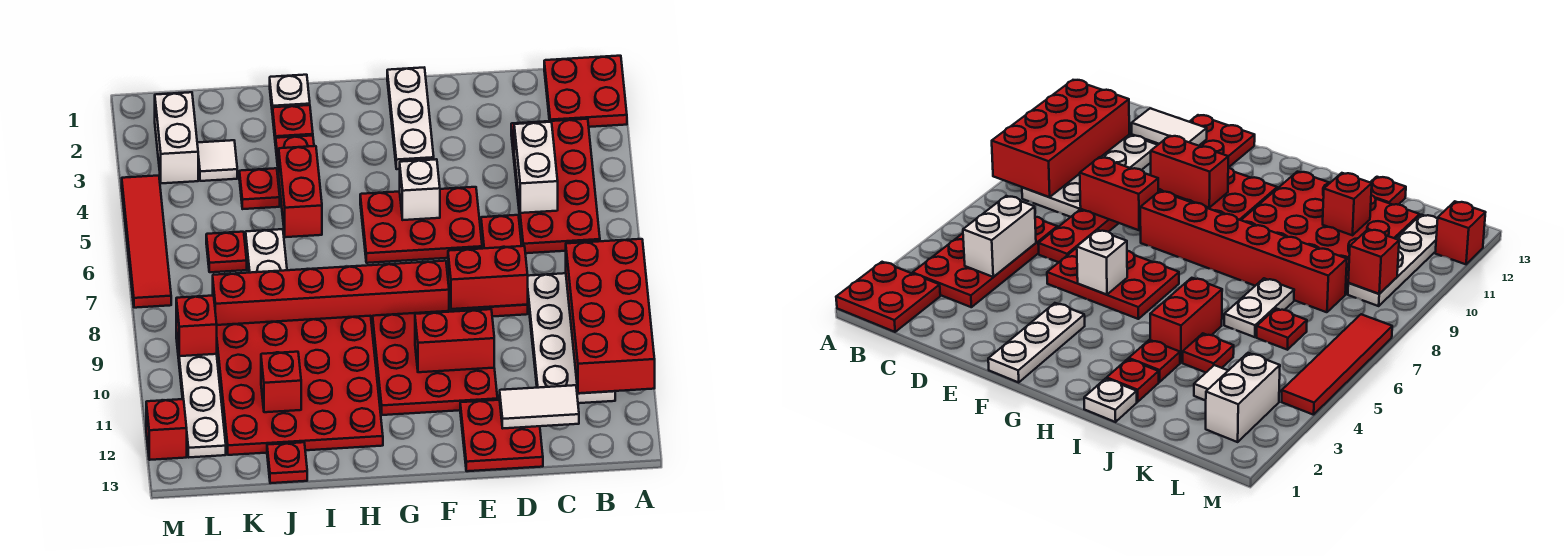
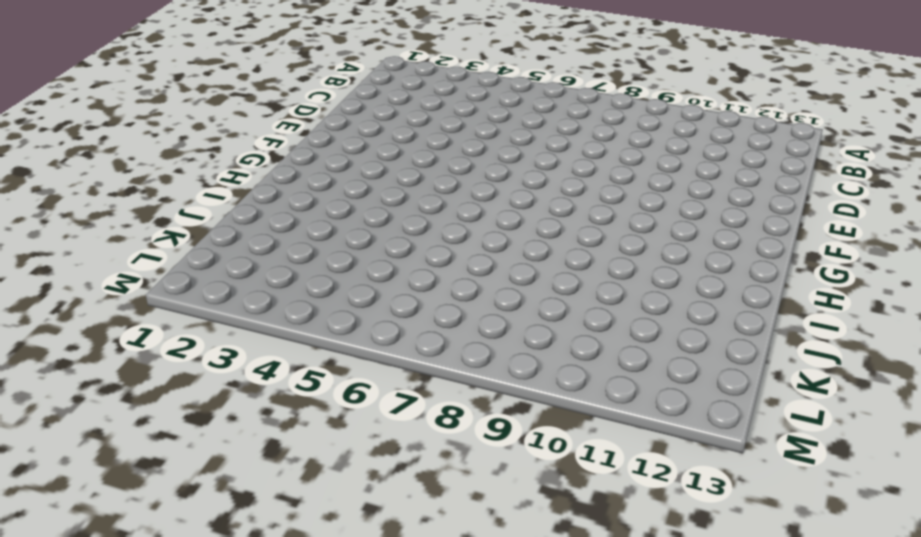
none -> red plate A1:B2 level 1
none -> red plate B3:C6 level 1
none -> white plate B8:C11 level 1
none -> red plate D6:D8 level 1

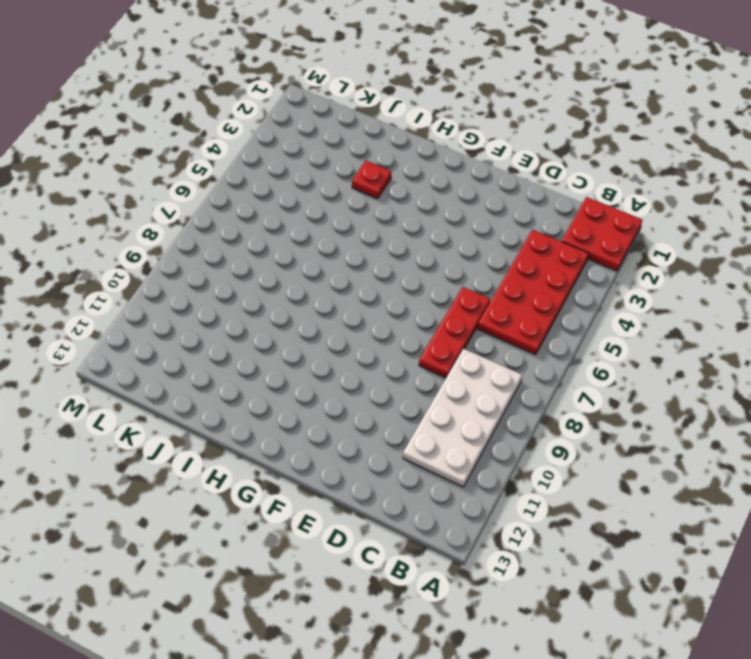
none -> red plate D12:E13 level 1
none -> red plate E5:G6 level 1
none -> red plate E9:G11 level 1
none -> white plate F1:F3 level 1

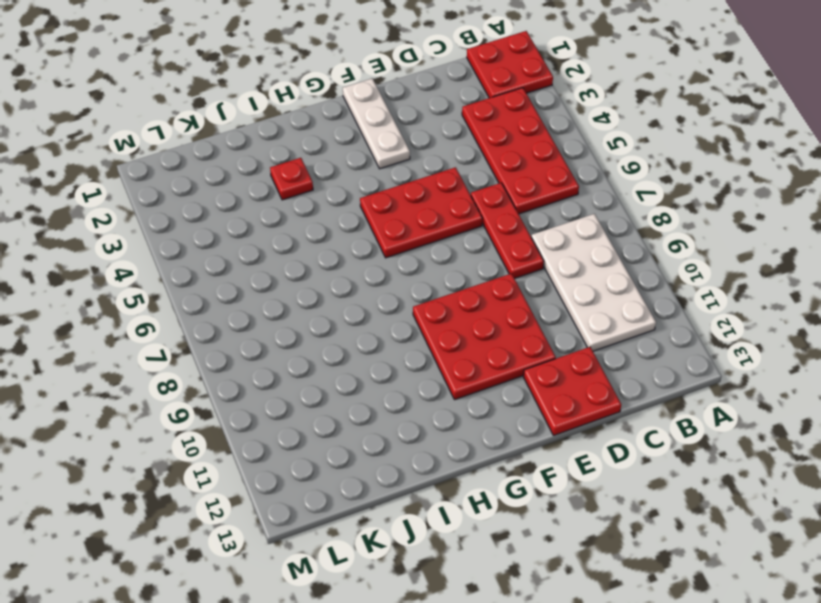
none -> red brick F8:K8 level 1
none -> red plate H9:K12 level 1
none -> white plate I1 level 1
none -> red plate I2 level 1

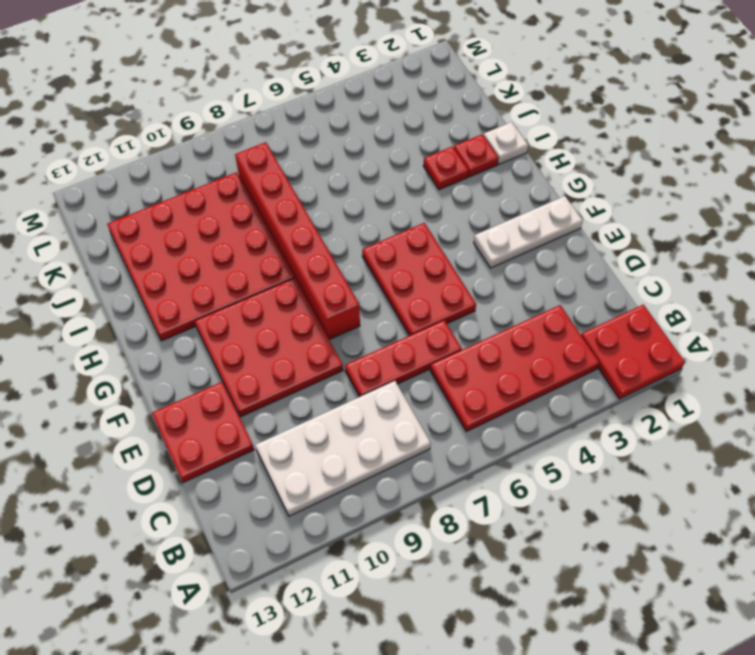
none -> red brick I4:I5 level 1
none -> red plate J4 level 1
none -> white plate J6:J7 level 1
none -> red plate J13 level 1

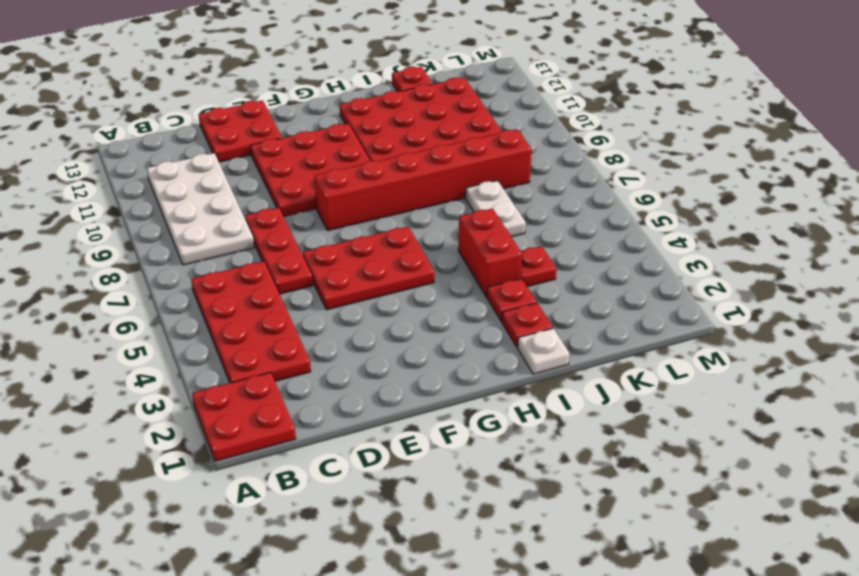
none -> white plate F1:F3 level 1
none -> white tile K3 level 1
none -> red plate K6 level 1
none -> white brick L2:L3 level 1

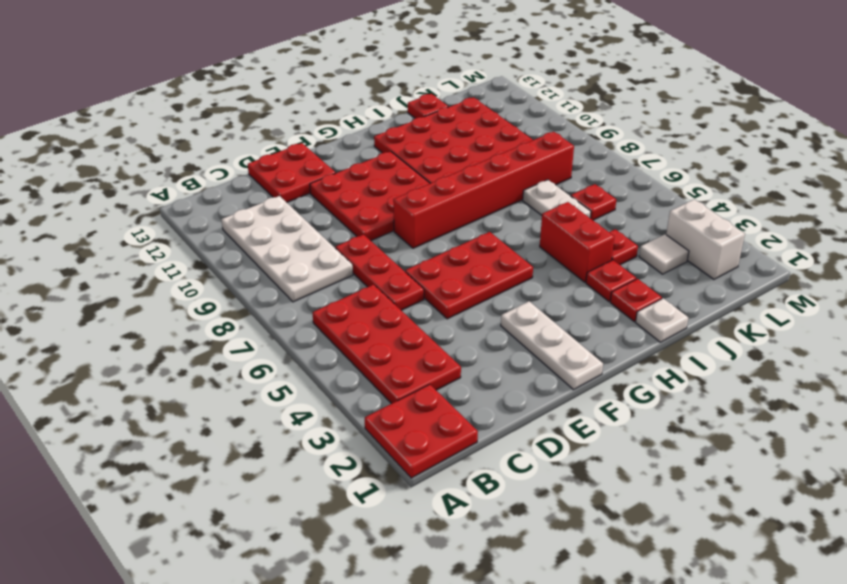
none -> white plate L9:L12 level 1
none -> red tile M4:M7 level 1
none -> red brick M12 level 1
none -> red brick A8:B11 level 2

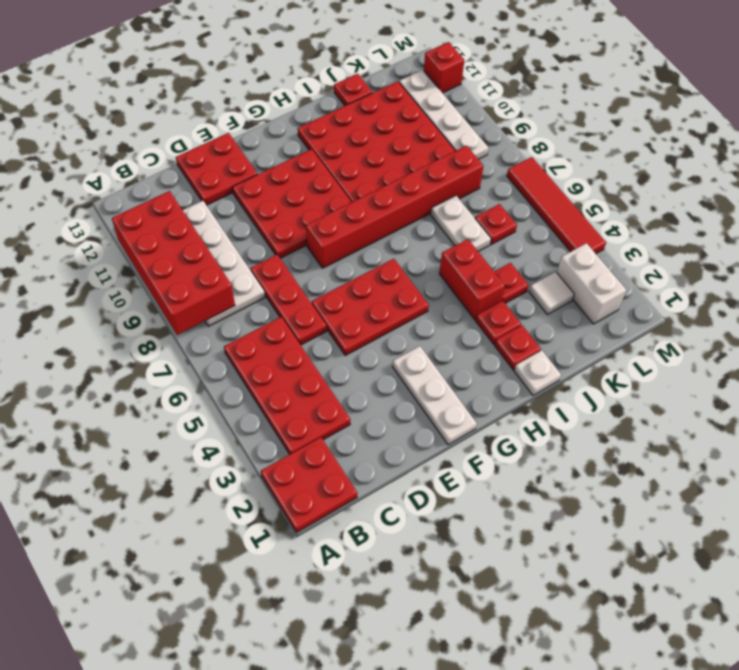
none -> white brick C4:C5 level 2
none -> white tile C12:D12 level 2
none -> red brick D8:E8 level 2
none -> red brick E10:F10 level 2

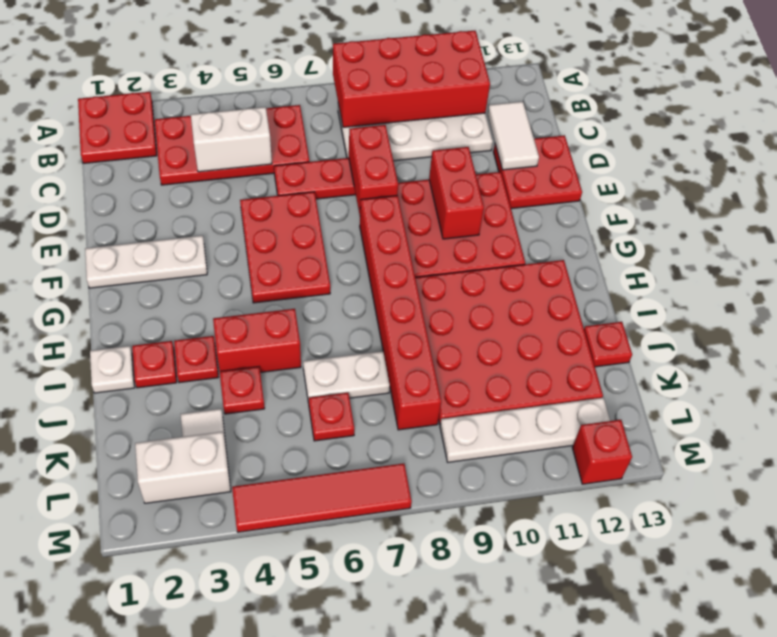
none -> white brick F5 level 2
none -> red brick J11 level 2
none -> red brick L9 level 2

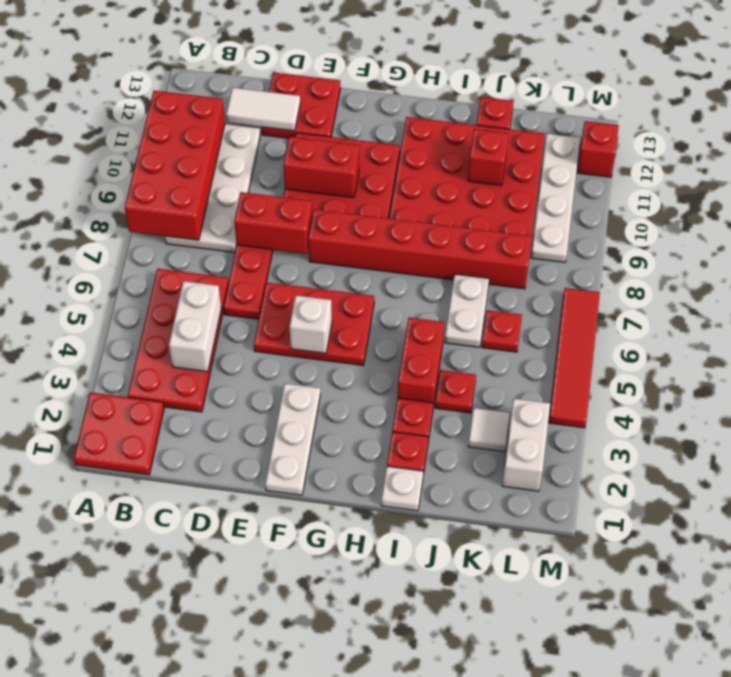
none -> red brick L9 level 2

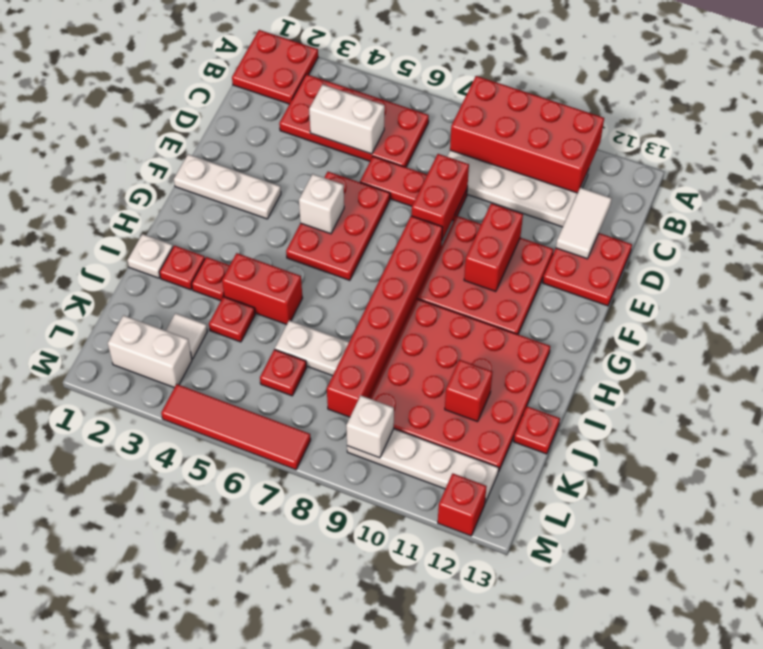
white brick L9 level 2 -> red brick L9 level 2

